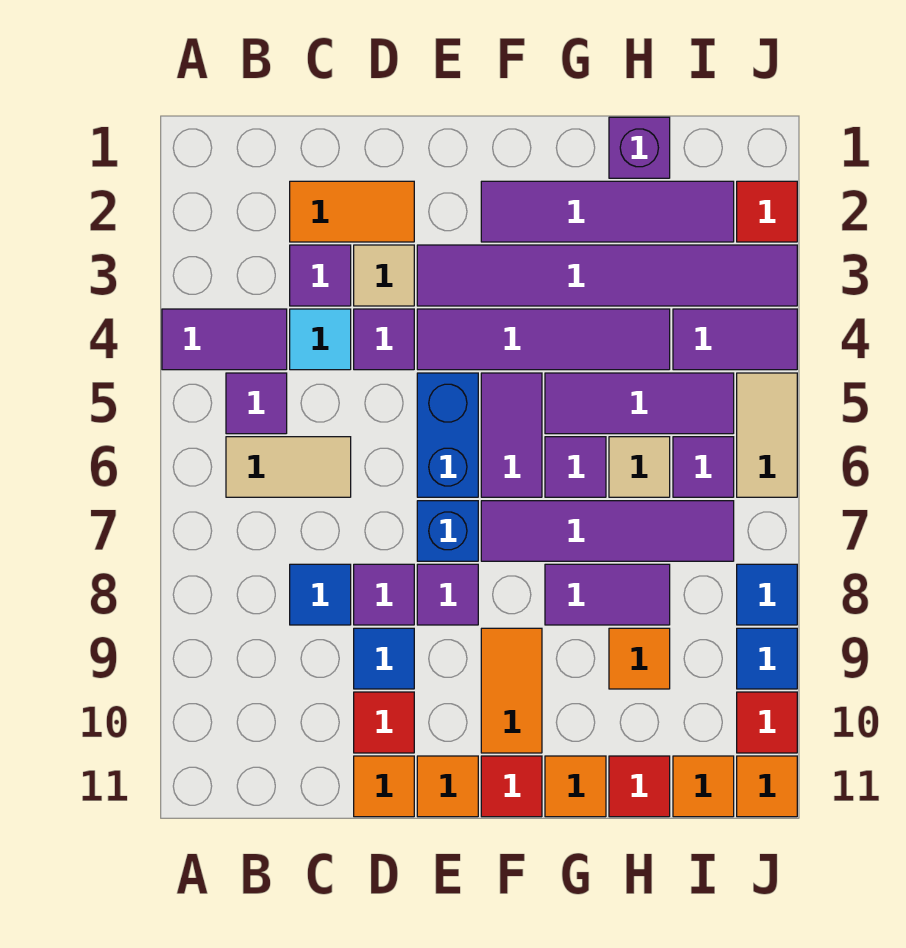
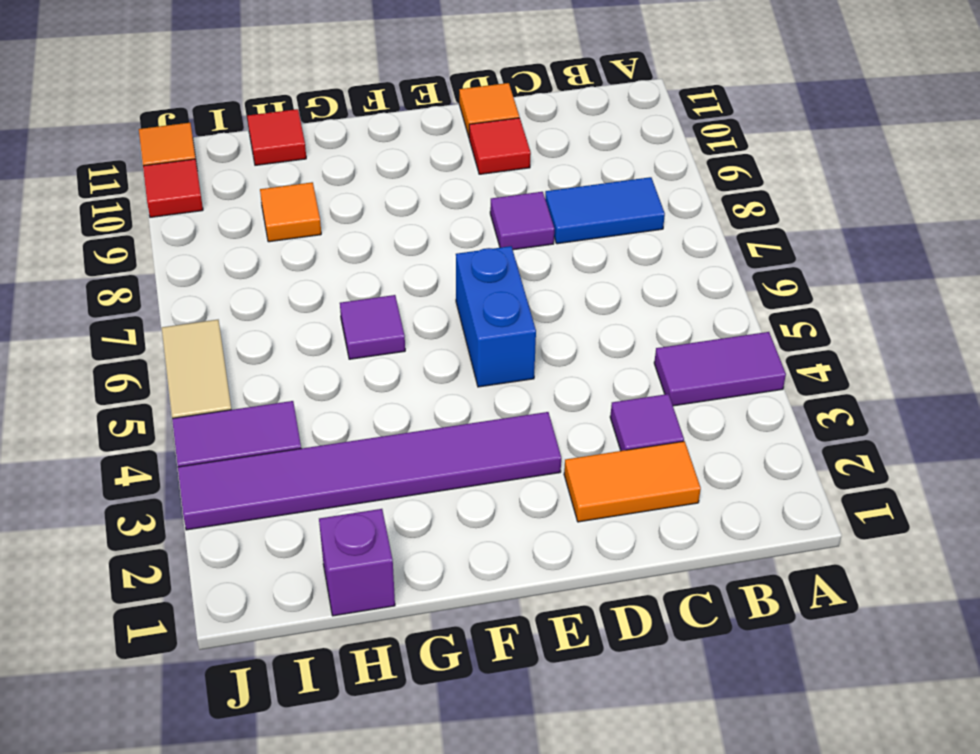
blue tile B8:C8 level 1 -> blue tile C8 level 1
none -> purple tile B5 level 1
none -> tan tile B6:C6 level 1
none -> cyan tile C4 level 1
none -> tan tile D3 level 1

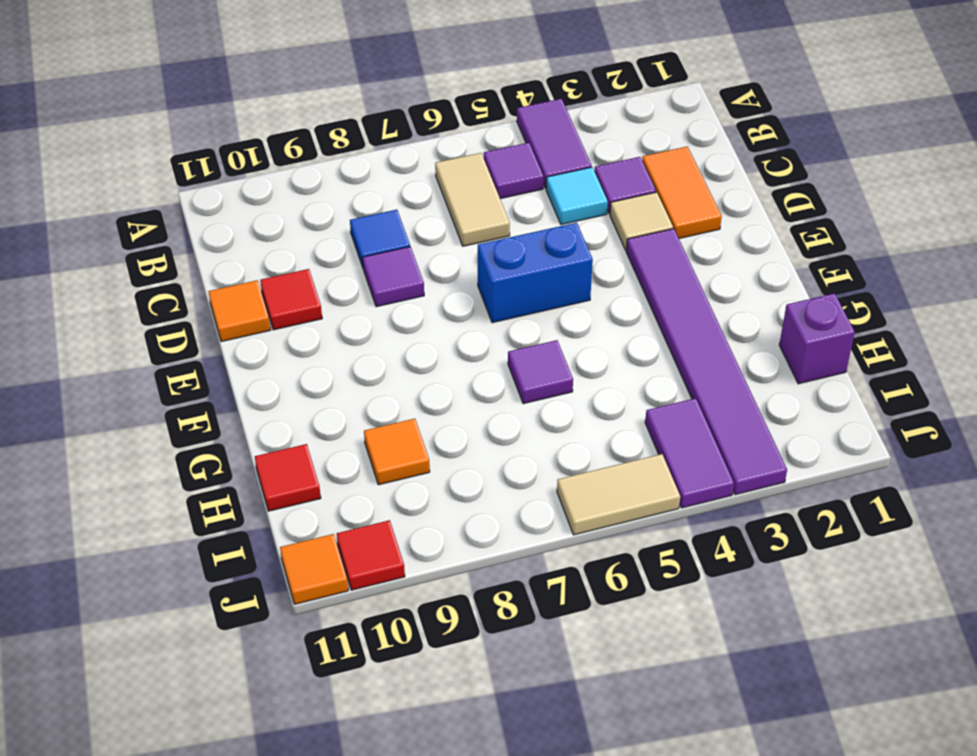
none -> purple tile D4 level 1
none -> blue tile D9 level 1
none -> purple tile E4:H4 level 1
none -> blue brick E7 level 1

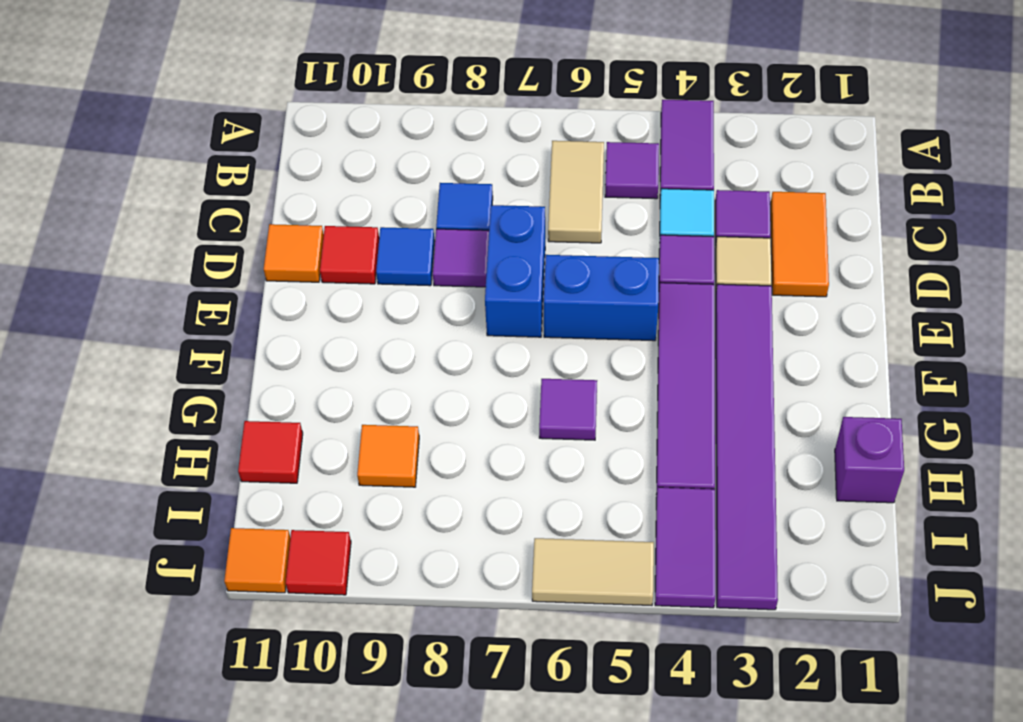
blue brick D7:E7 level 1 -> blue brick E7 level 1
none -> purple tile E8 level 1
none -> orange tile E11 level 1
none -> purple tile F2:I2 level 1
none -> purple tile F5:F6 level 1

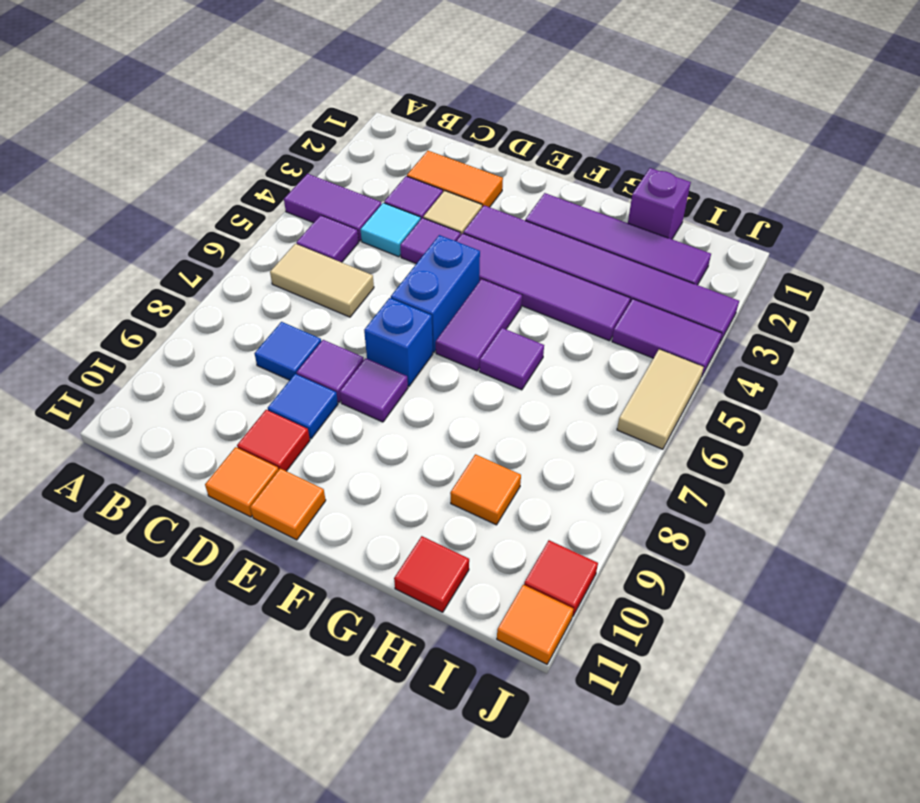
none -> purple tile F7:I7 level 1
none -> orange tile F9:F10 level 1
none -> red tile F11 level 1
none -> purple tile G5:I5 level 1

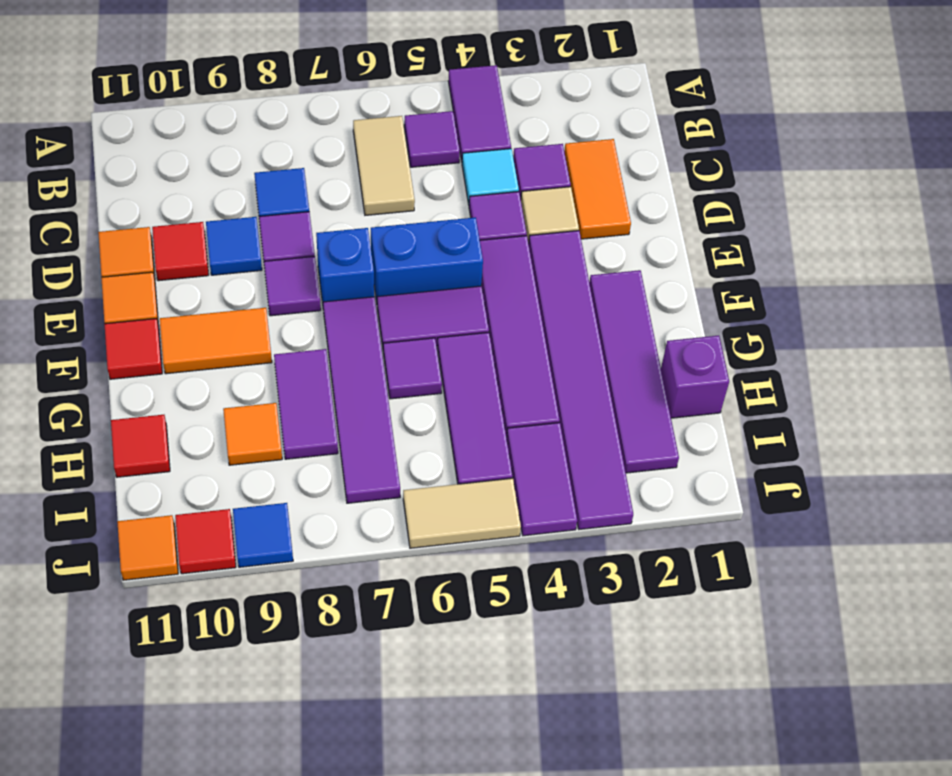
none -> orange tile G11 level 1
none -> tan tile H6 level 1
none -> purple tile I6 level 1
none -> orange tile I11 level 1

